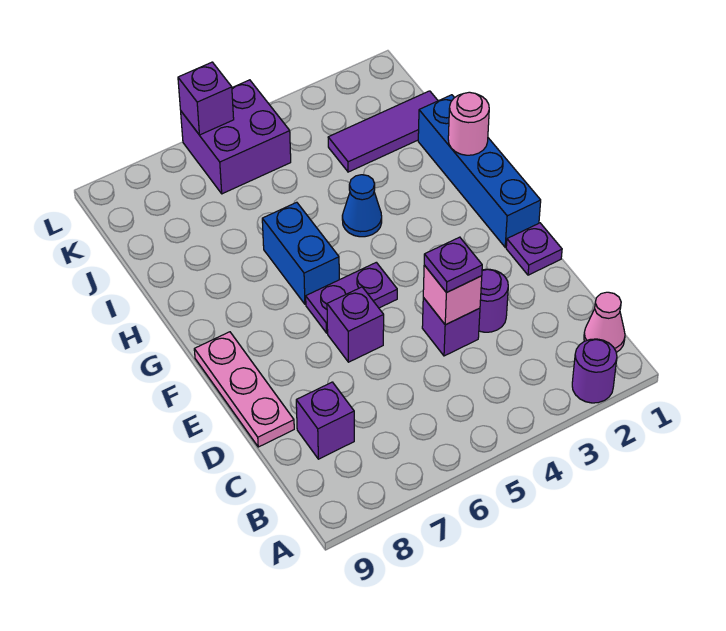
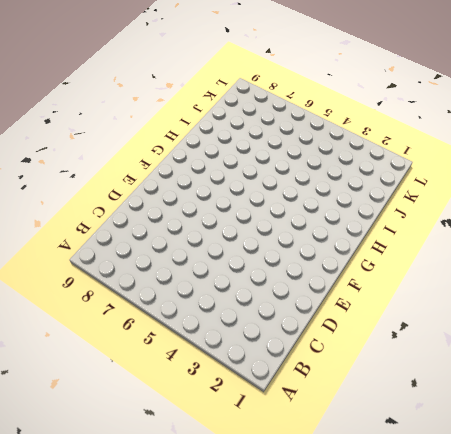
none -> purple round brick A2 level 1
none -> pink cone B1 level 1
none -> purple brick C8 level 1

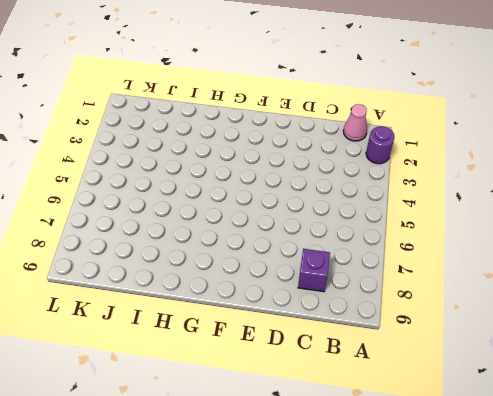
none -> purple round brick D3 level 1
none -> purple brick D4 level 1
none -> pink plate D9:F9 level 1

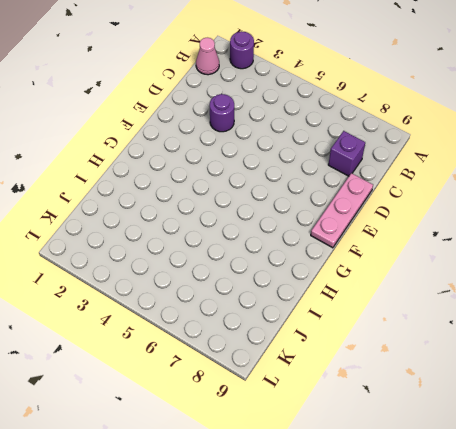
none -> purple brick D4 level 1
none -> purple plate E1 level 1
none -> purple brick E6 level 1

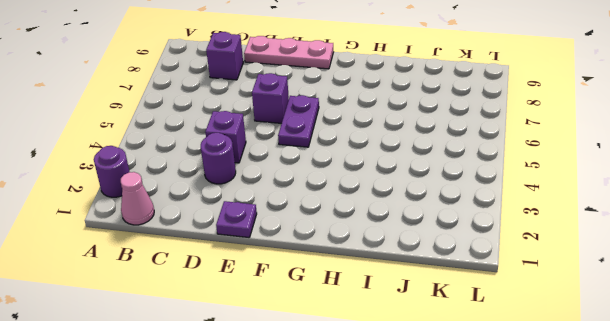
none -> blue brick F1:I1 level 1
none -> blue brick G6:H6 level 1
none -> blue cone H4 level 1

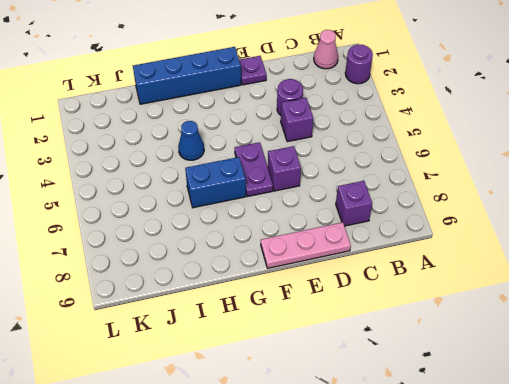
none -> purple tile J1:J3 level 1
none -> purple brick K5:L6 level 1
none -> pink brick D4 level 2

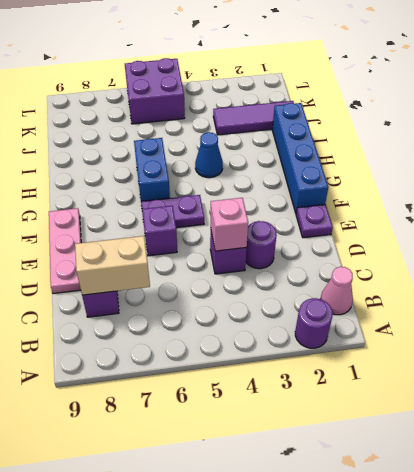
tan brick C7:C8 level 2 -> none
none -> pink round brick H1 level 2
none -> purple brick L6 level 2
none -> purple plate D4 level 3

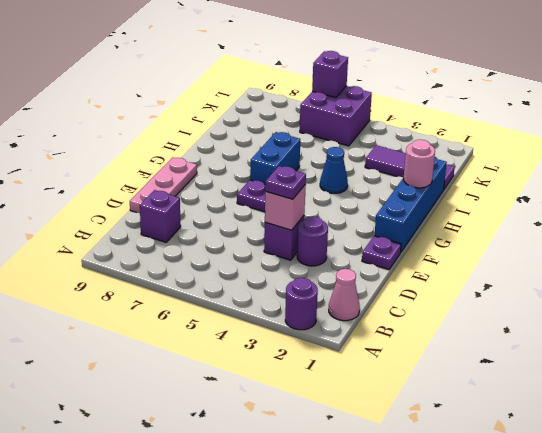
none -> purple brick E6 level 1

